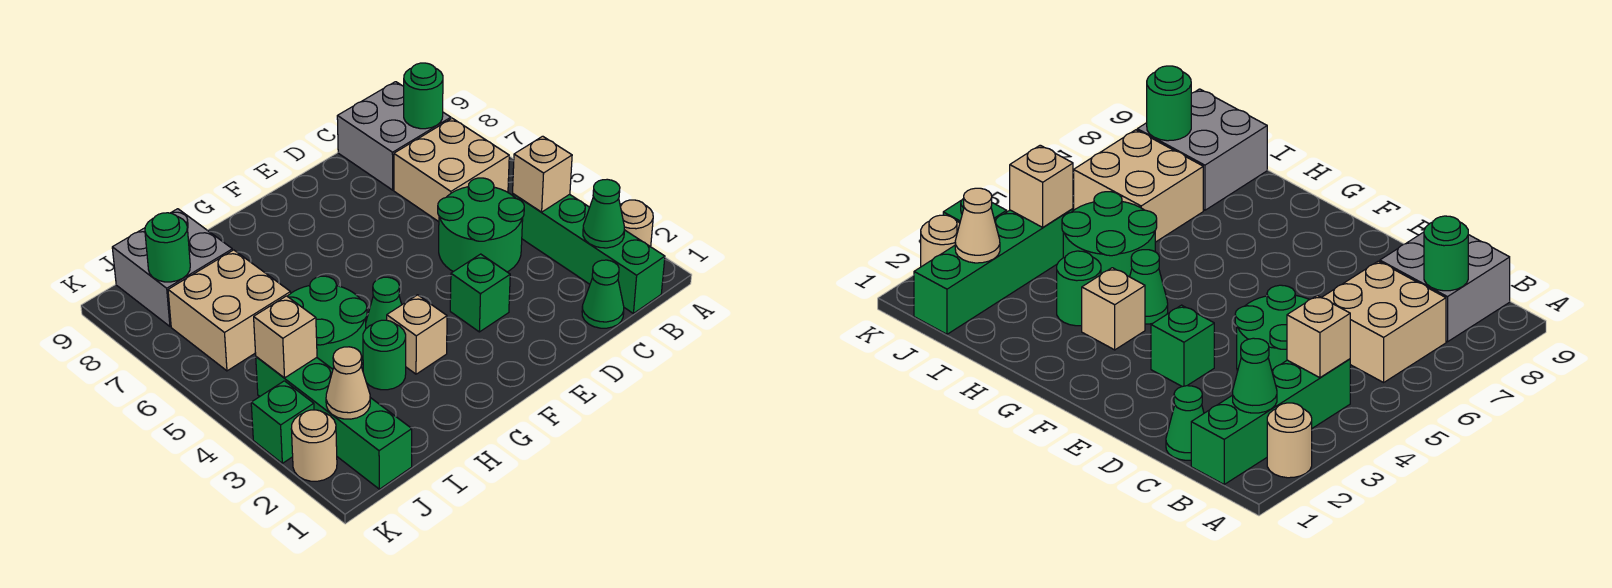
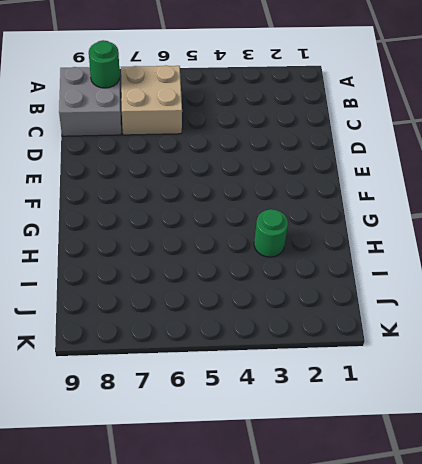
none -> tan round brick A2 level 1
none -> green brick B1:B4 level 1
none -> green cone C1 level 1

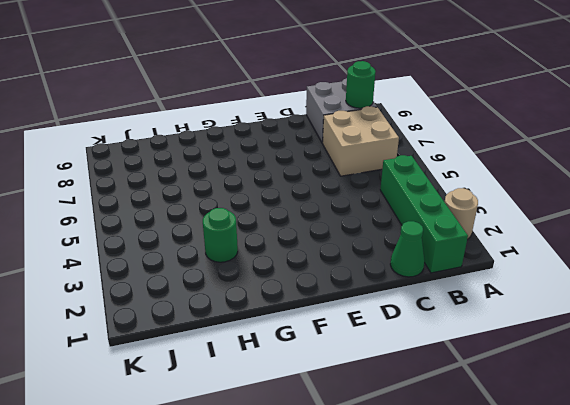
none -> green round brick C4:D5 level 1
none -> green brick E3 level 1
none -> tan brick G3 level 1

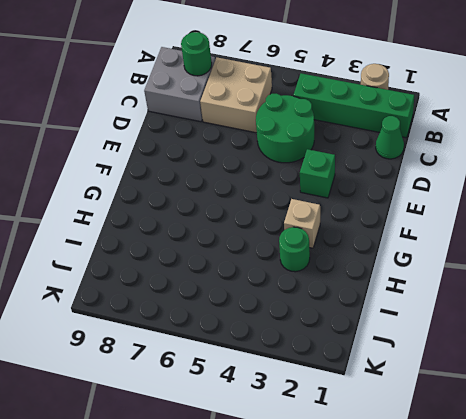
none -> green cone G4 level 1
none -> green round brick H4:I5 level 1
none -> tan brick I6:J7 level 1

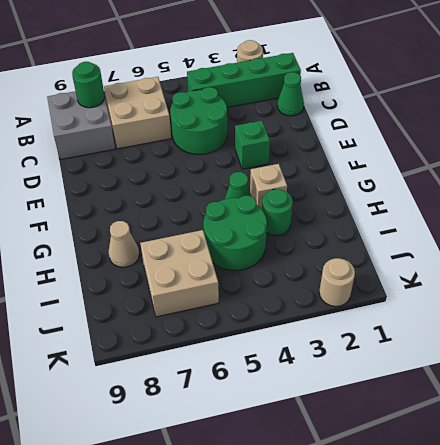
tan cone H8 level 1 -> tan cone J2 level 2
none -> grey brick I8:J9 level 1
none -> green brick J1:J4 level 1
none -> green brick K3 level 1

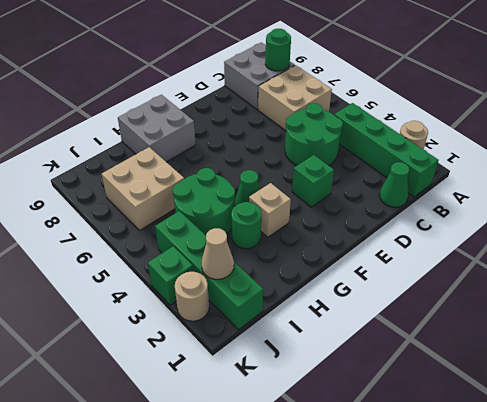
grey brick G8:H9 level 1 -> grey brick I8:J9 level 1
none -> green cone B2 level 2
none -> tan brick B4 level 2
none -> tan brick J4 level 2

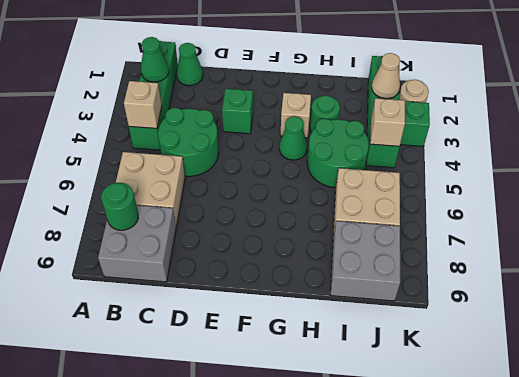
none -> tan round brick A2 level 1
none -> green round brick J8 level 2

